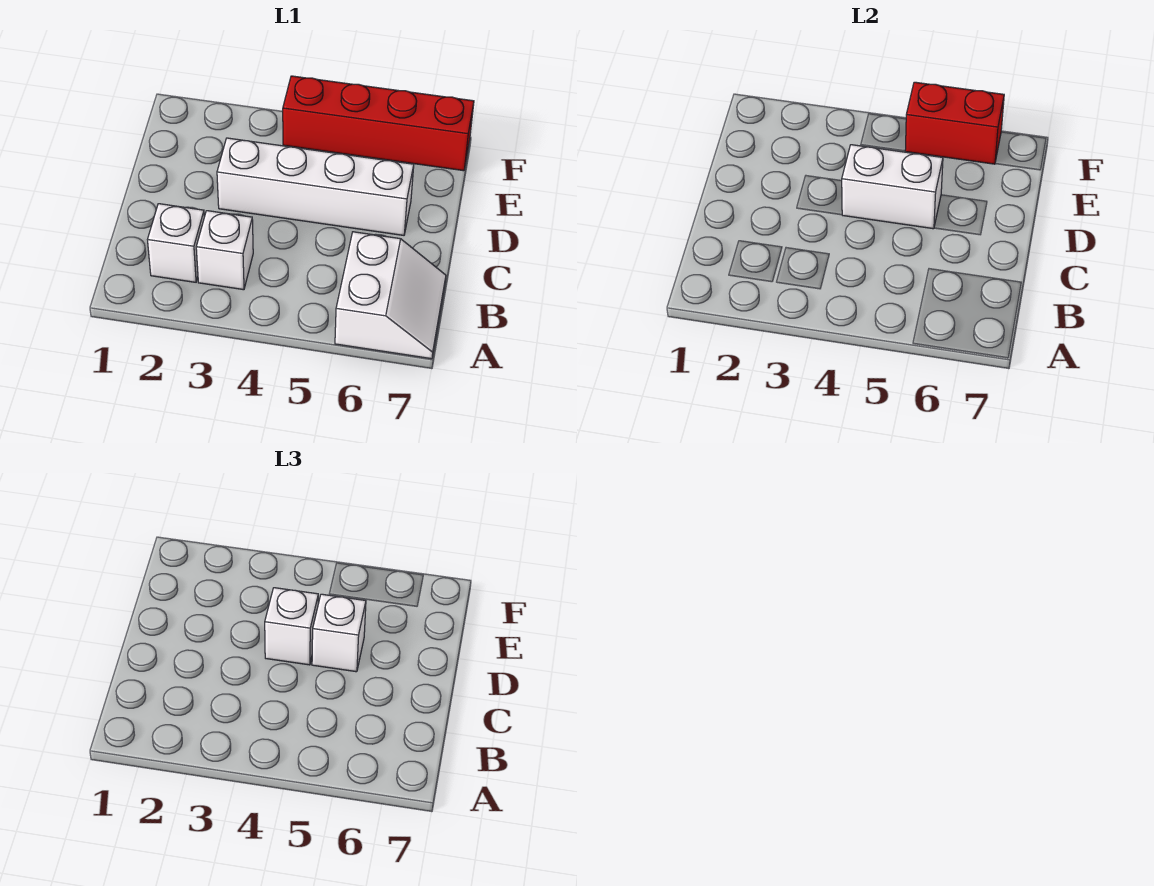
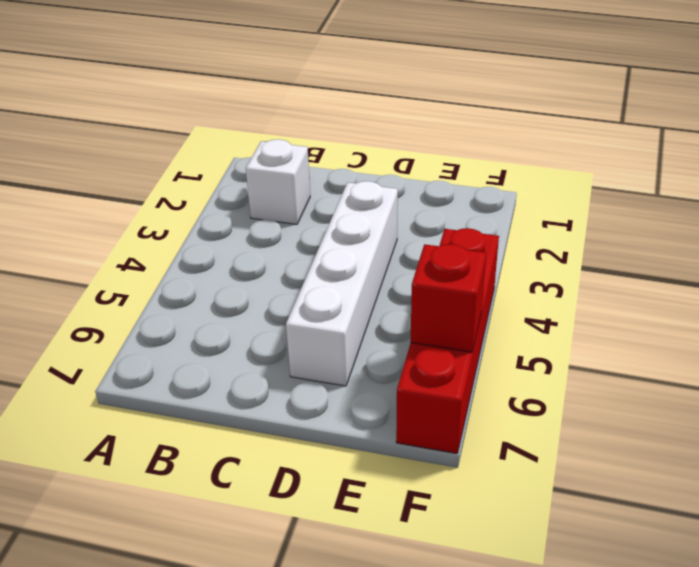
red brick F6 level 2 -> red brick F5:F6 level 2
none -> white slope A6:B7 level 1 top 6
none -> white brick B3 level 1

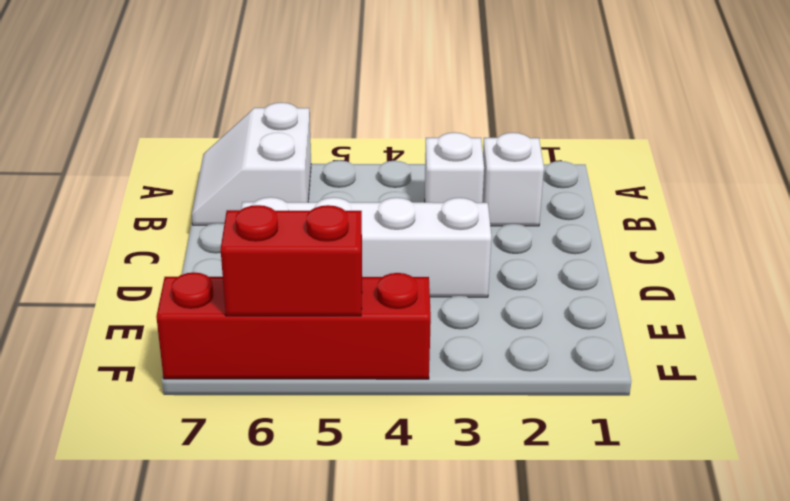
none -> white brick D4:D5 level 2
none -> white brick D4 level 3

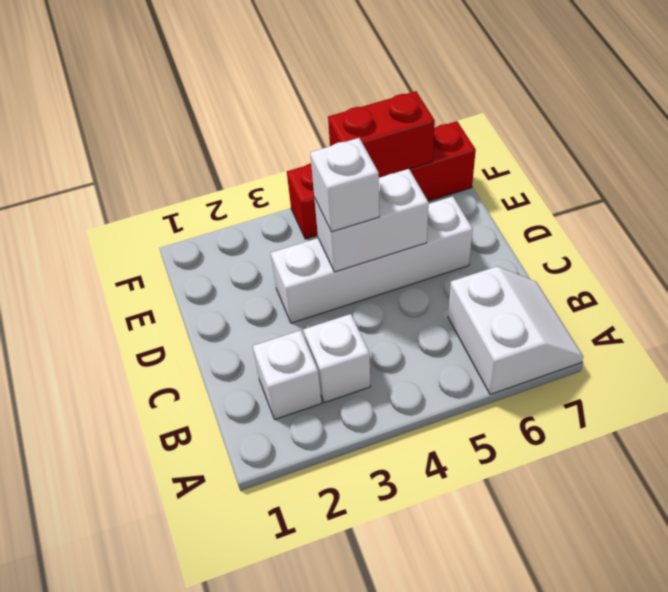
none -> white brick D5 level 3

